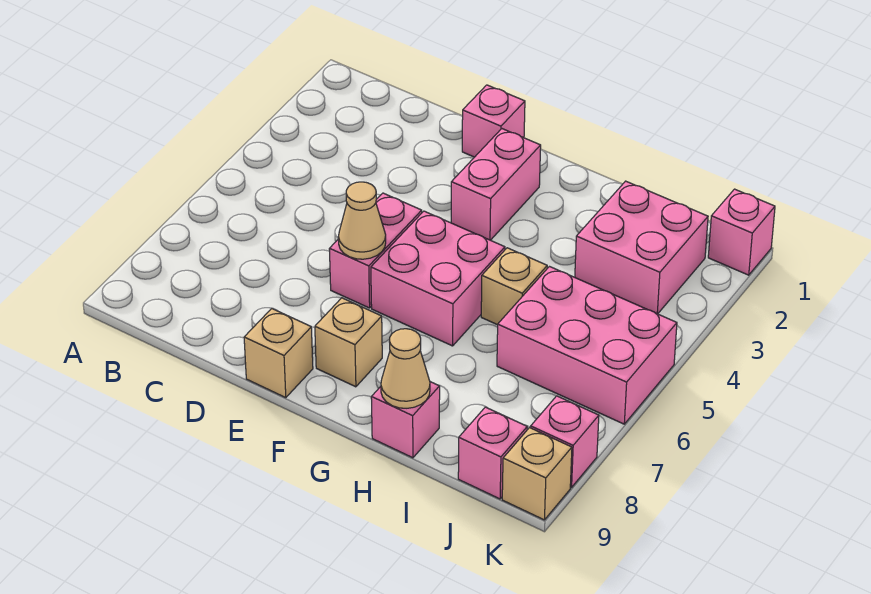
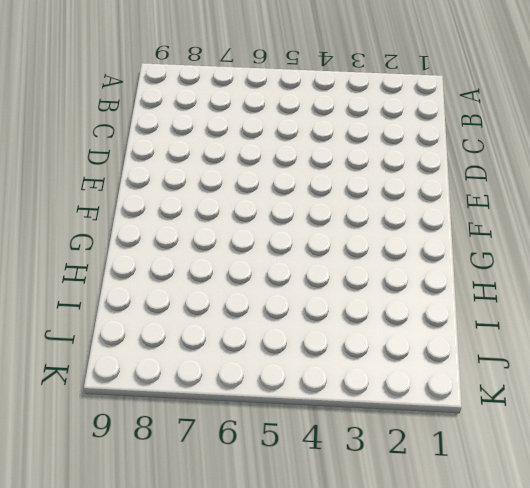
none -> pink brick E1 level 1
none -> pink brick E5:E6 level 1
none -> tan brick E9 level 1

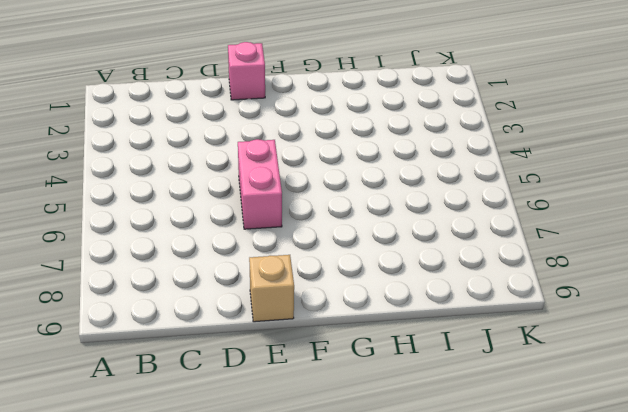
none -> pink brick F2:F3 level 1
none -> pink brick F5:G6 level 1
none -> tan brick F8 level 1

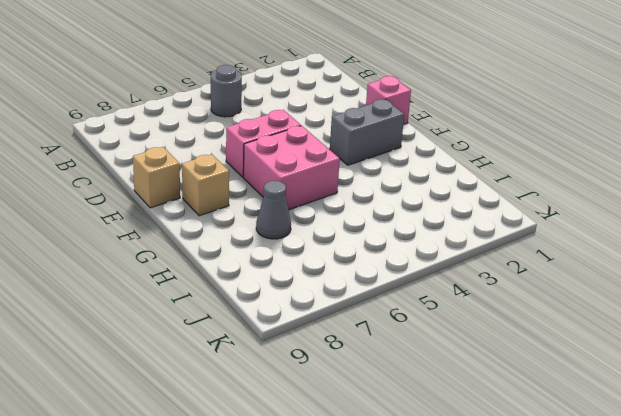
grey round brick B5 level 1 -> none
grey brick F2:F3 level 1 -> pink brick F2:F3 level 1
grey cone H7 level 1 -> none
none -> tan brick H5 level 1
none -> pink brick H9 level 1
none -> pink brick I2:J3 level 1

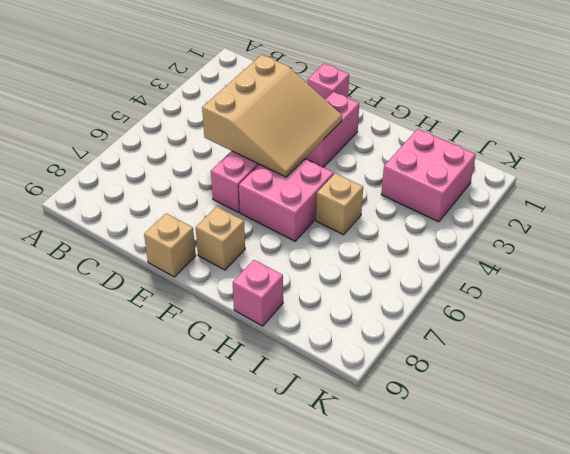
tan slope D3:F5 level 2 top D -> none
none -> pink brick I5:K6 level 1
none -> pink brick J9 level 1
none -> pink brick K1 level 1

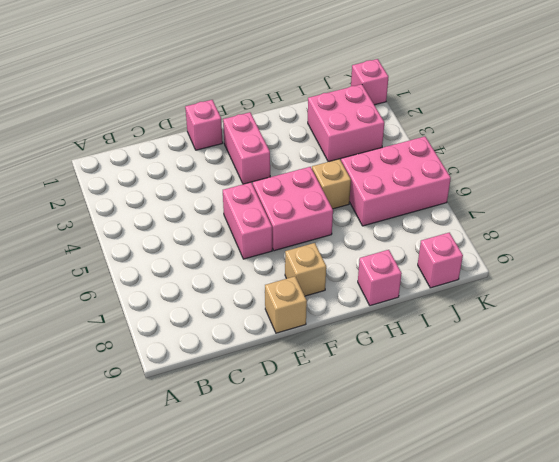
none -> pink brick K8 level 1
none -> tan brick K9 level 1
none -> tan cone E6 level 2

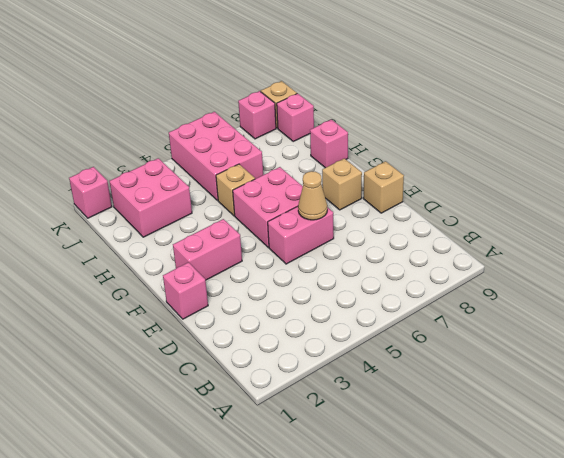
none -> tan cone H9 level 2

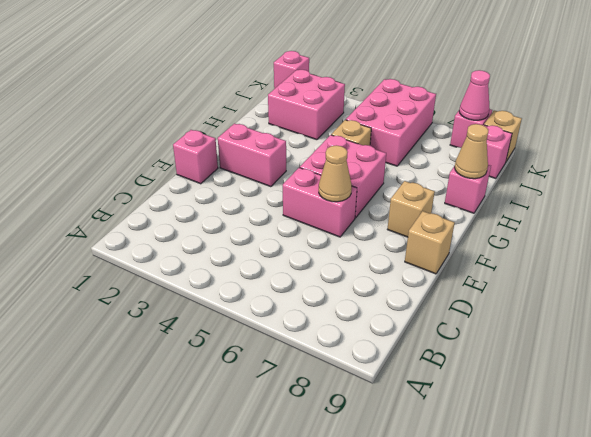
pink cone K8 level 2 -> none

